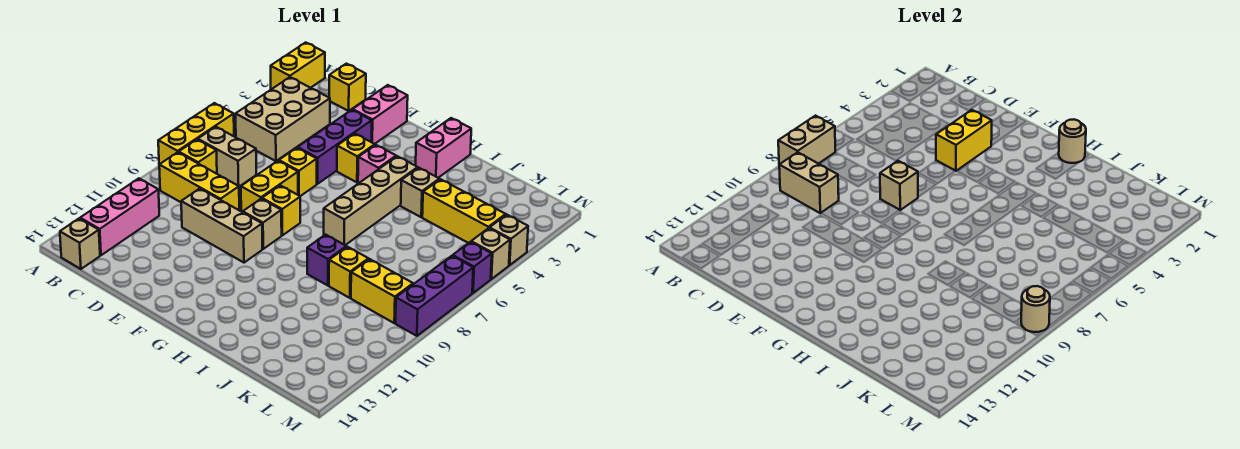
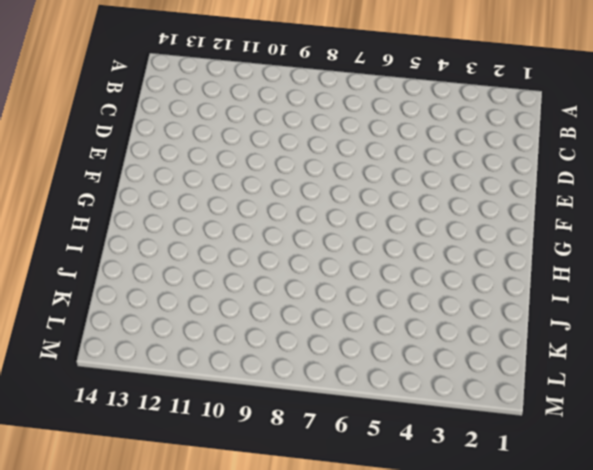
none -> yellow brick A1:A2 level 1
none -> yellow brick A6:A8 level 1
none -> tan brick B3:C5 level 1
none -> tan brick B7:C7 level 1

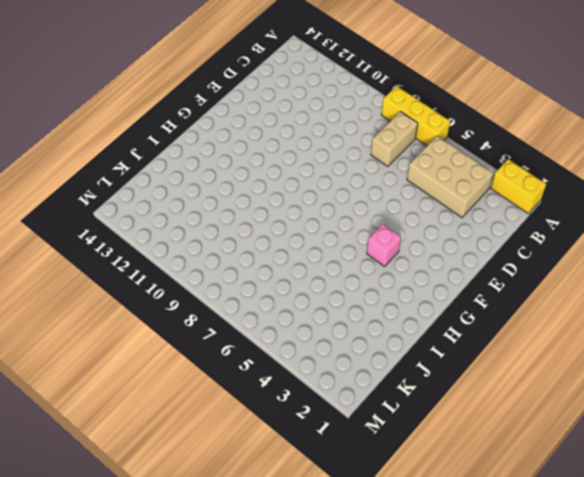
none -> yellow brick B8 level 1
none -> yellow brick B9:D9 level 1
none -> pink brick B11:B13 level 1
none -> tan brick B14 level 1

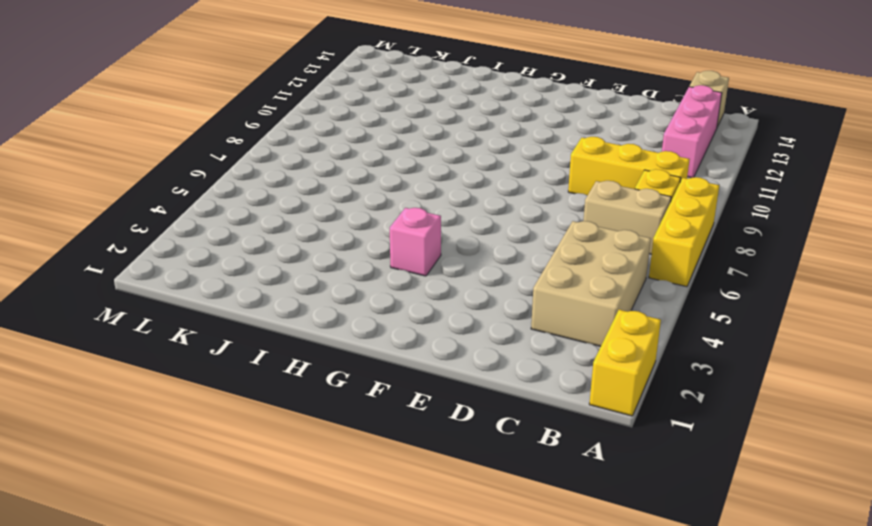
none -> yellow brick C1 level 1
none -> tan brick D10:F10 level 1
none -> pink brick E1:E2 level 1
none -> purple brick E3:E5 level 1

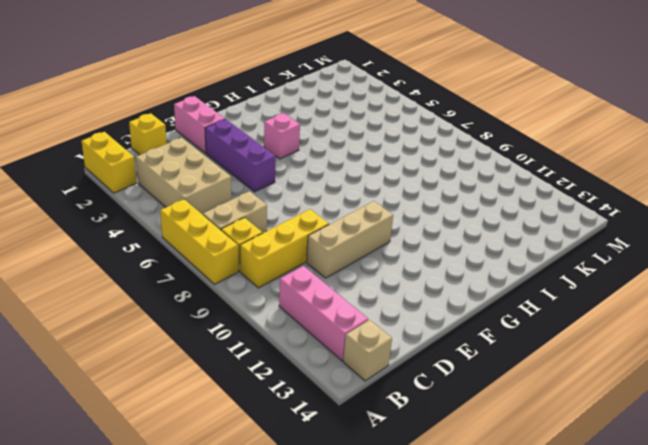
none -> yellow brick E6 level 1
none -> yellow brick E7:E8 level 1
none -> yellow brick F4 level 1
none -> yellow brick F8 level 1

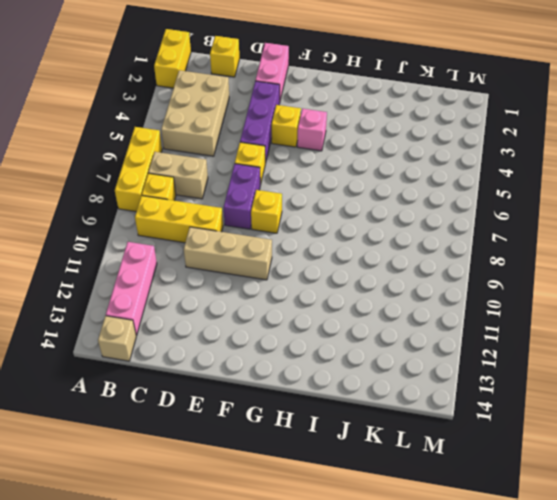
purple brick E7:E8 level 1 -> yellow brick E7:E8 level 1
none -> tan brick F9 level 1
none -> pink brick H1:H2 level 1
none -> tan brick H4:H7 level 1
none -> tan brick I4 level 1

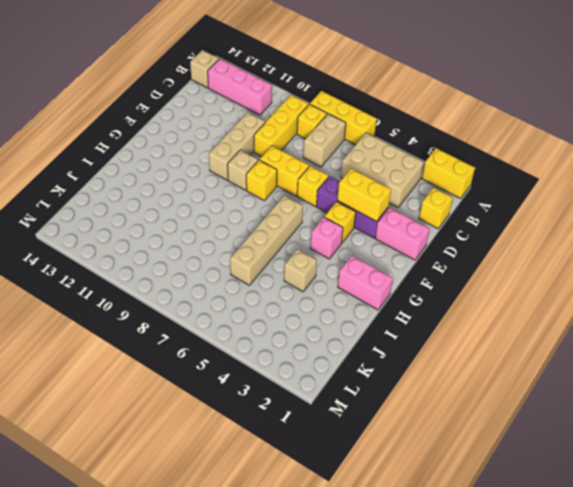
tan brick G6:J6 level 1 -> tan brick H4:H7 level 1
none -> purple brick I9 level 1
none -> yellow brick J4:L4 level 1
none -> yellow brick J9 level 1
none -> yellow brick K9:L9 level 1

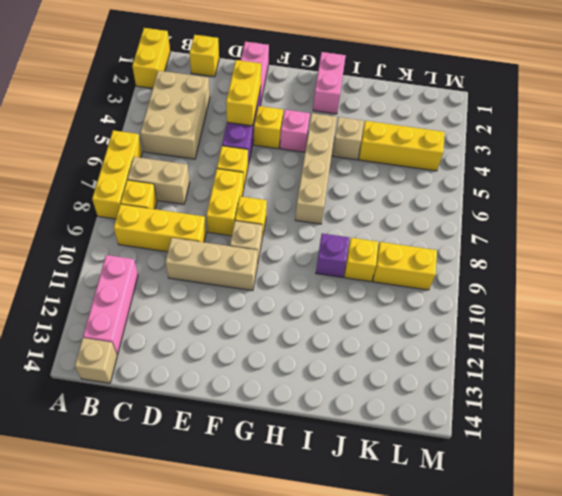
none -> tan brick M4 level 1
none -> tan brick M5 level 1
none -> purple brick M6 level 1
none -> purple brick M7:M9 level 1

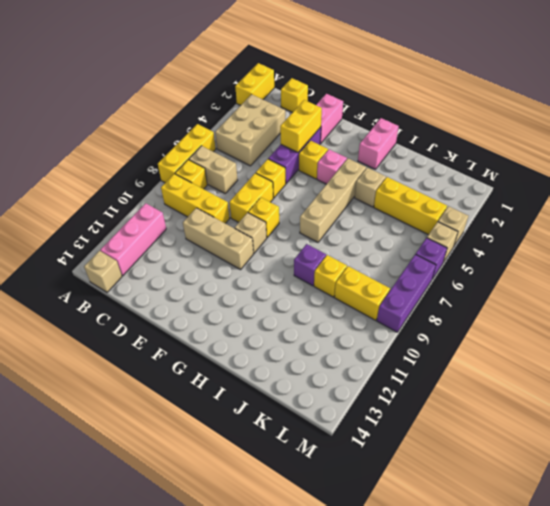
none -> tan brick A7:A8 level 2
none -> tan brick B9:C9 level 2
none -> tan brick E7 level 2
none -> tan round brick H1 level 2

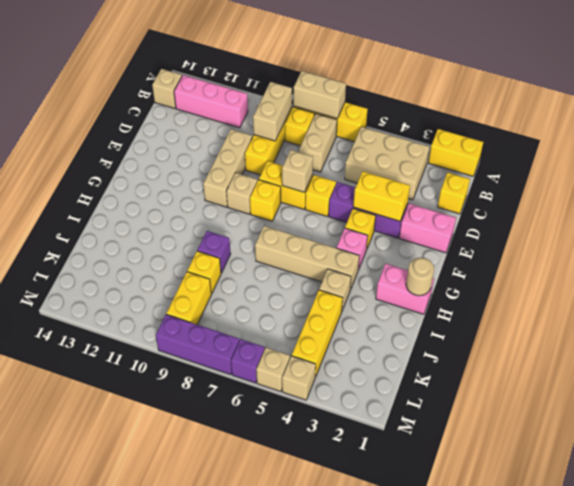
none -> tan round brick M9 level 2

